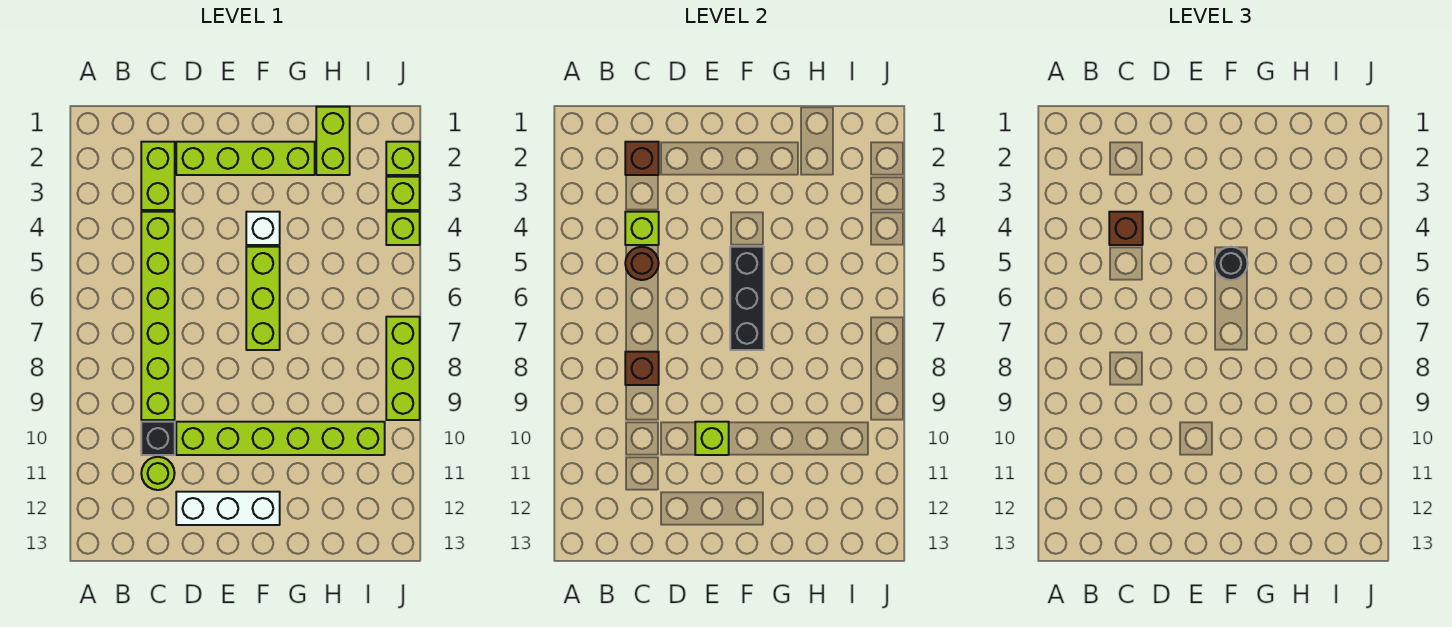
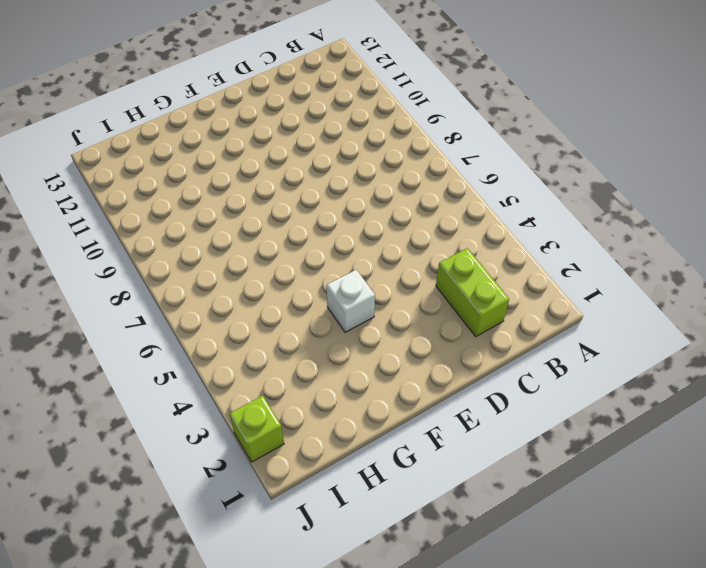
none -> lime brick C4:C9 level 1
none -> black brick C10 level 1
none -> lime round brick C11 level 1

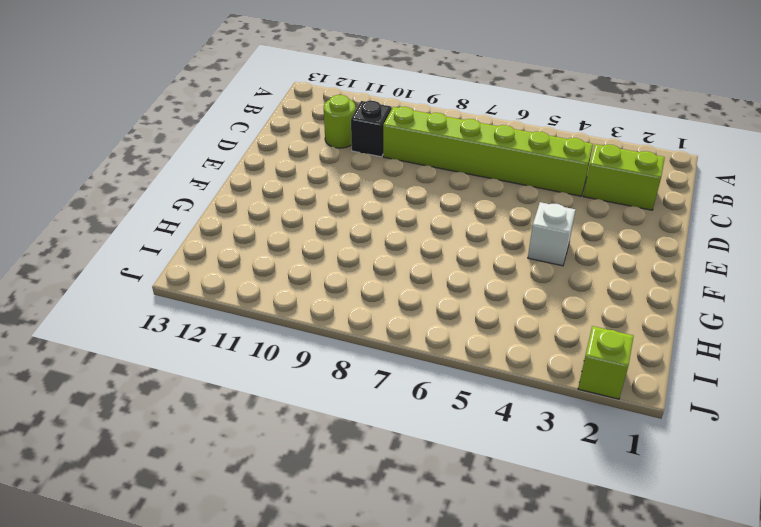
none -> lime brick D2:G2 level 1
none -> lime brick D10:I10 level 1
none -> white brick D12:F12 level 1

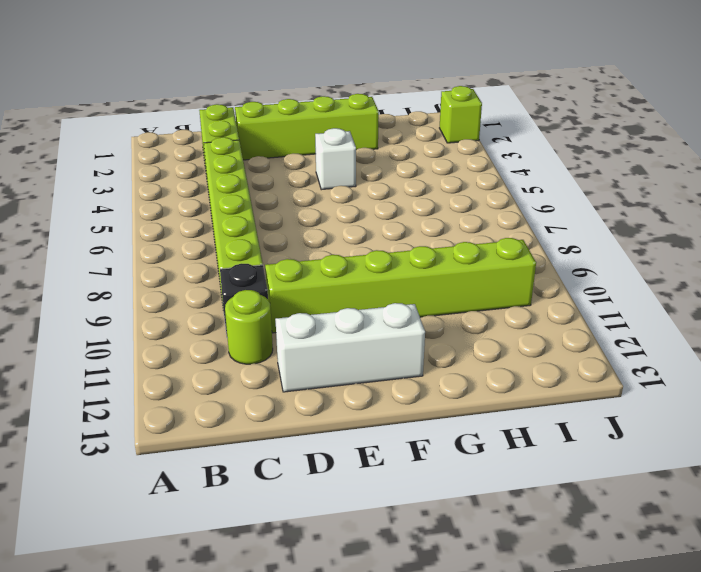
none -> lime brick F5:F7 level 1
none -> lime brick H1:H2 level 1
none -> lime brick J3 level 1

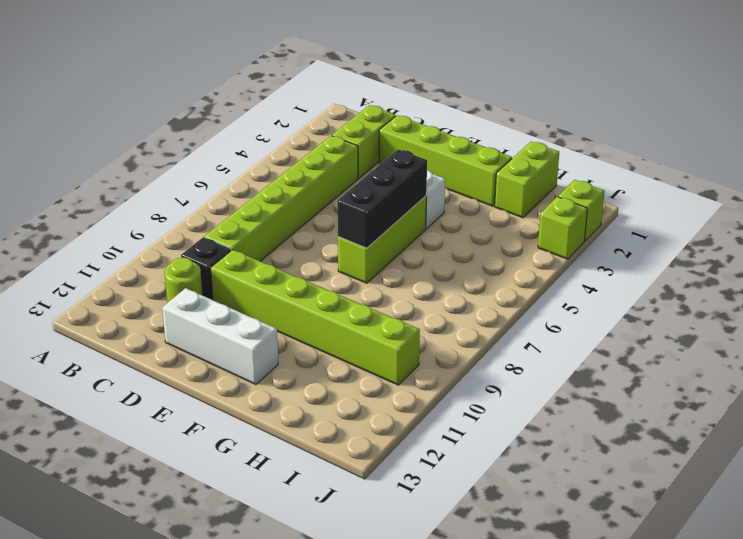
none -> lime brick J4 level 1
none -> lime brick J7:J9 level 1
none -> brown brick C2 level 2

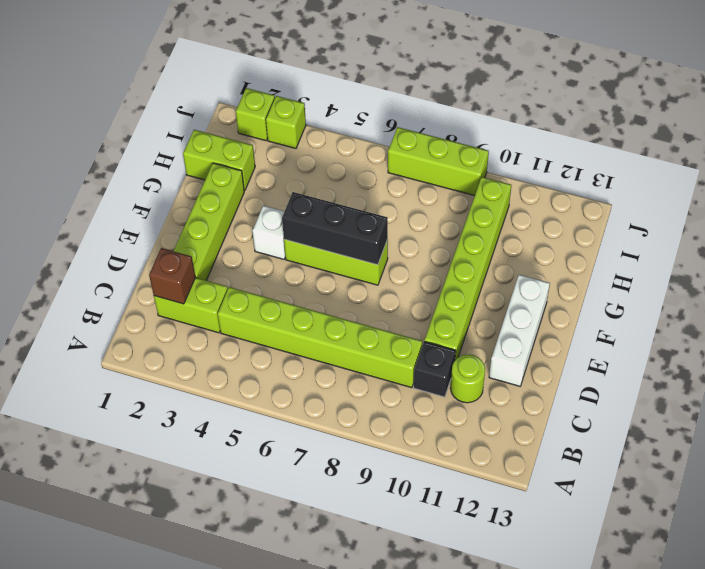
none -> lime brick J4 level 1
none -> lime brick C4 level 2
none -> brown round brick C5 level 2

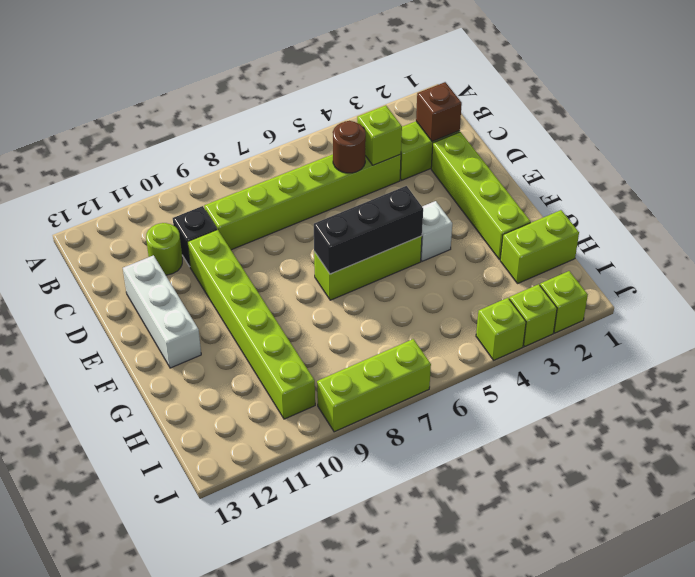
none -> brown brick C8 level 2
none -> lime brick E10 level 2
none -> brown brick C4 level 3

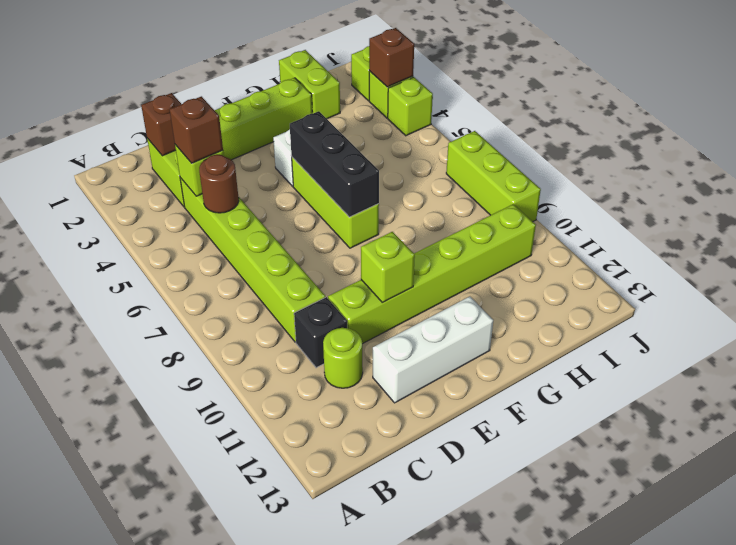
brown brick J3 level 2 -> brown brick C8 level 2
none -> black round brick F5 level 3

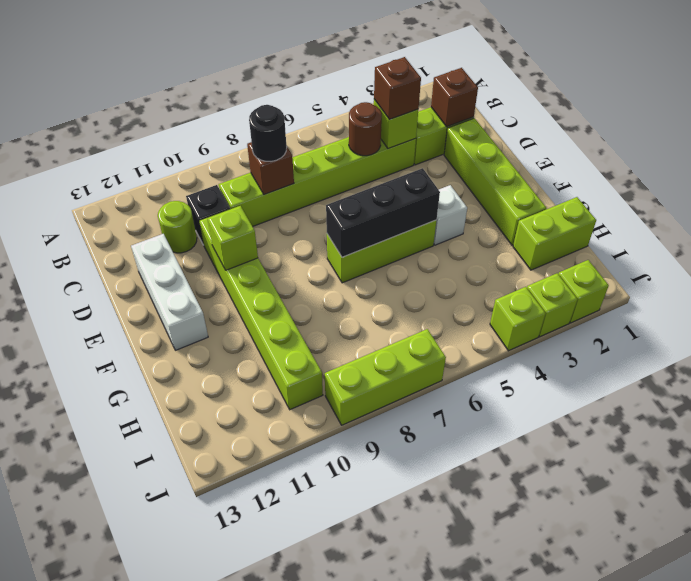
black round brick C8 level 3 -> black round brick F5 level 3

